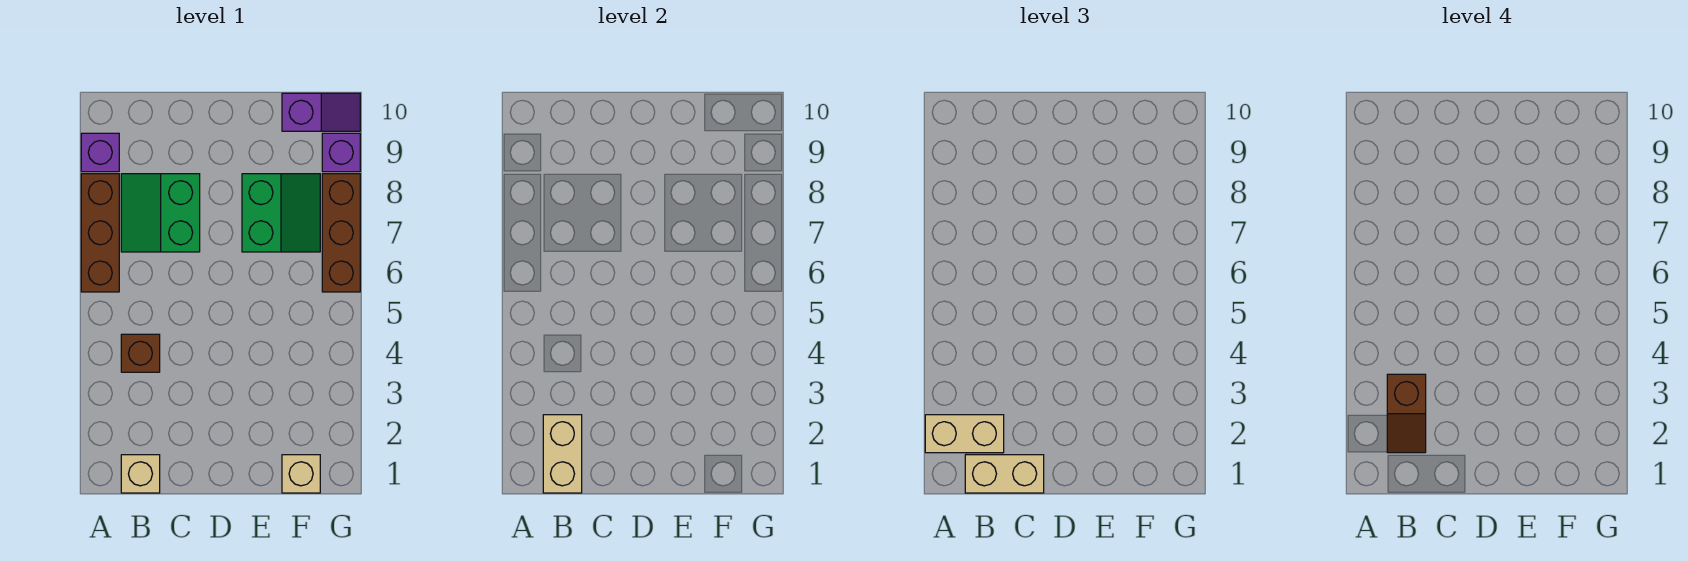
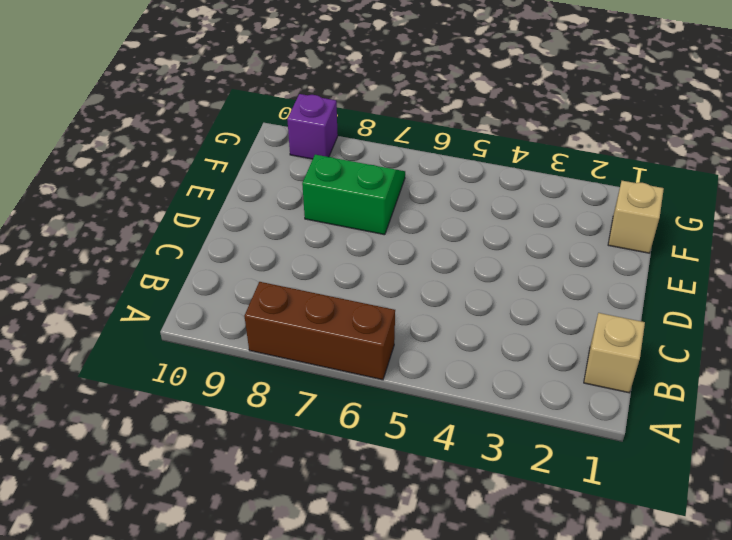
none -> purple brick A9 level 1
none -> brown brick B4 level 1
none -> green slope B7:C8 level 1 top C

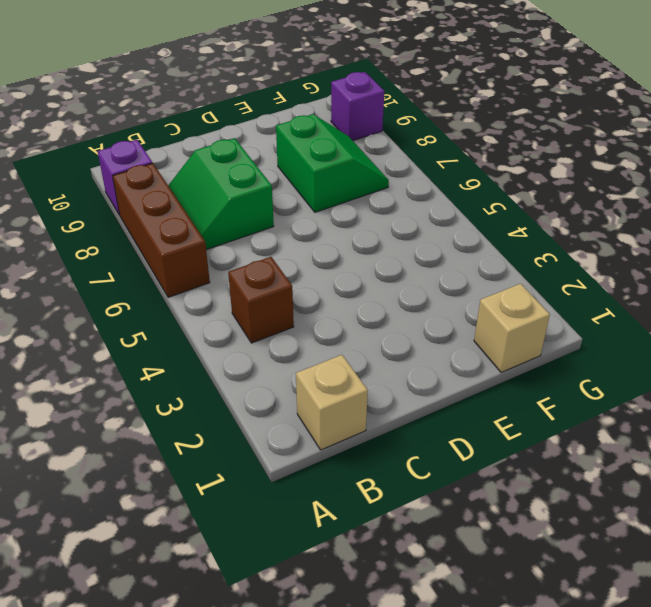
none -> purple slope F10:G10 level 1 top F
none -> brown brick G6:G8 level 1
none -> tan brick B1:B2 level 2

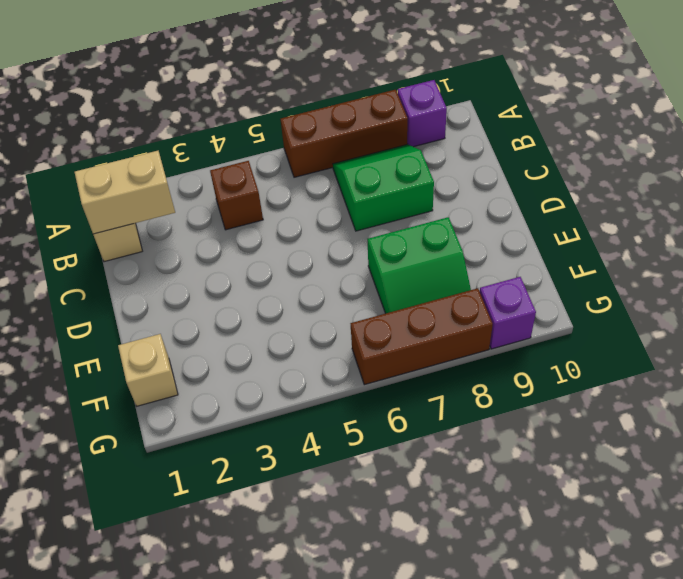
none -> purple slope F10:G10 level 1 top F
none -> tan brick A2:B2 level 3
none -> tan brick B1:C1 level 3

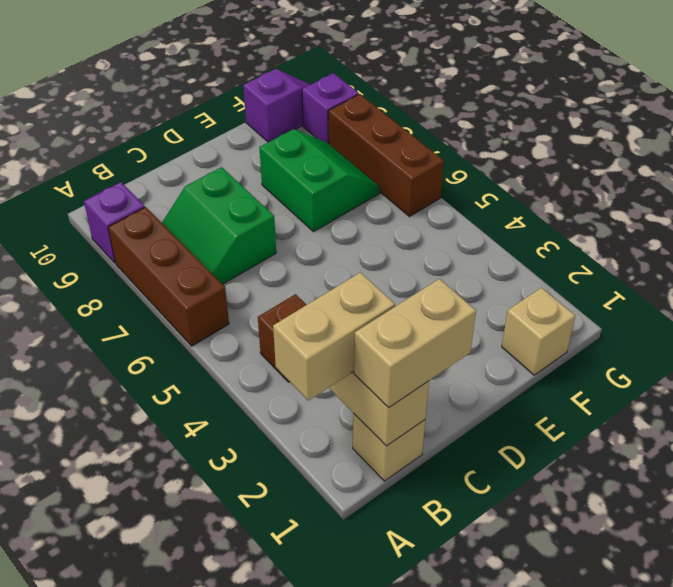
none -> brown slope B2:B3 level 4 top 3

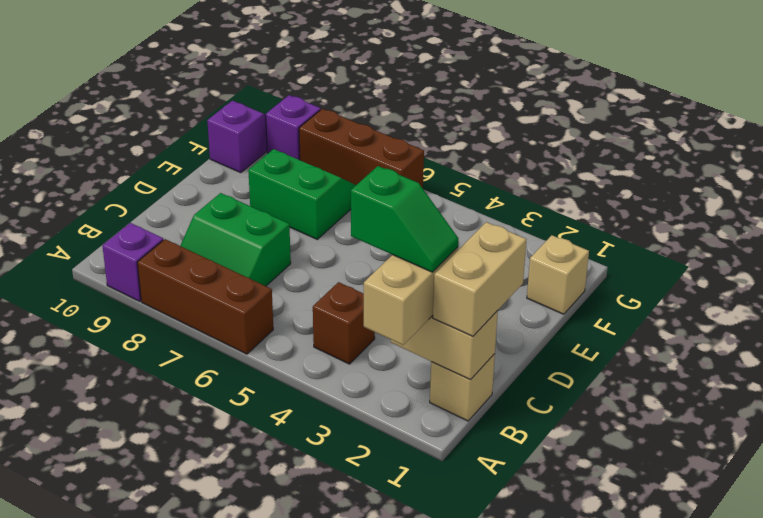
green slope B2:B3 level 4 top 3 -> brown slope B2:B3 level 4 top 3

